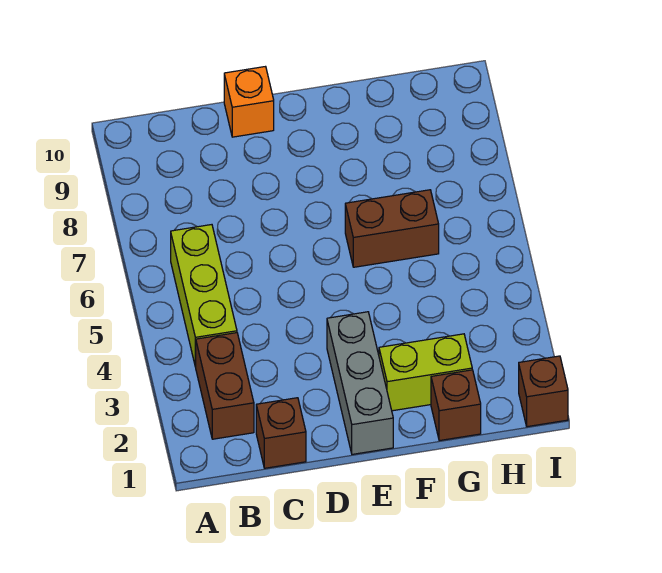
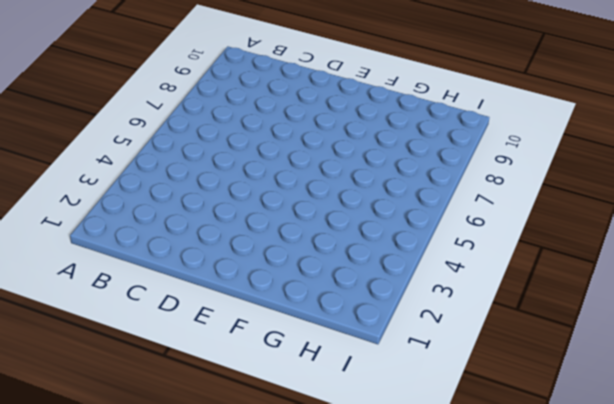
none -> brown brick B2:B3 level 1
none -> lime brick B4:B6 level 1

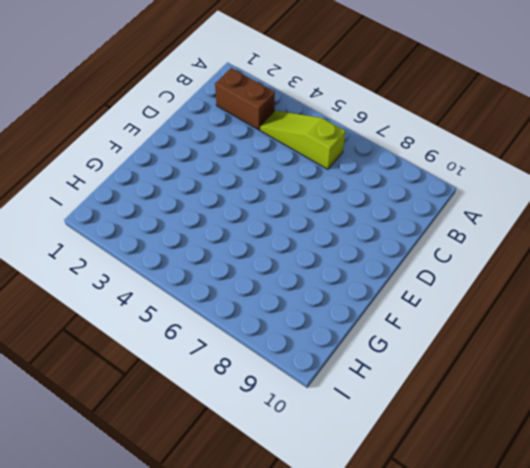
lime slope B4:B6 level 1 top 6 -> lime brick B4:B6 level 1
none -> brown brick C1 level 1
none -> orange brick D10 level 1

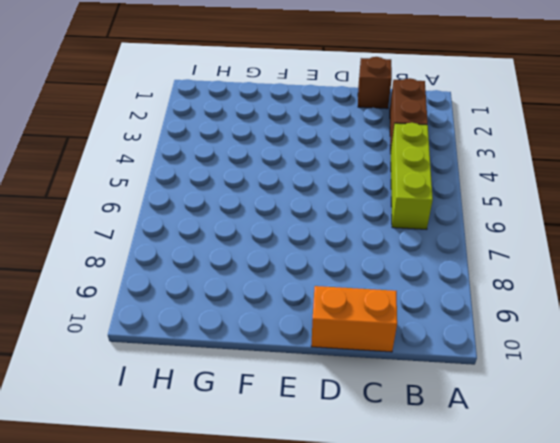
orange brick C10:D10 level 1 -> orange brick D10 level 1
none -> grey brick E1:E3 level 1
none -> lime brick F2:G2 level 1

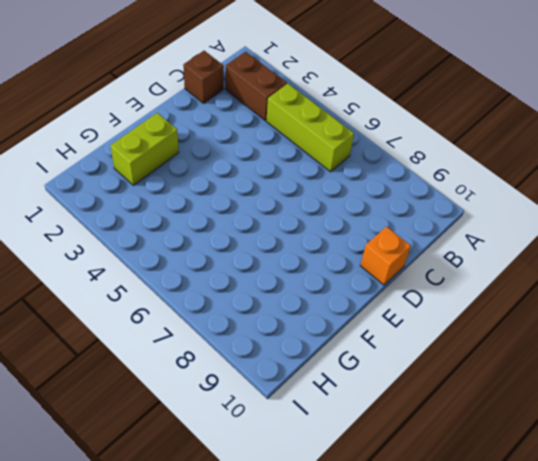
none -> grey brick E1:E3 level 1
none -> brown brick F6:G6 level 1

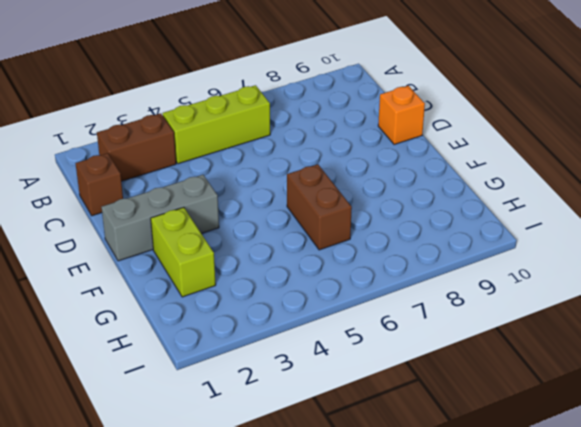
none -> brown brick G1 level 1
none -> brown brick I1 level 1

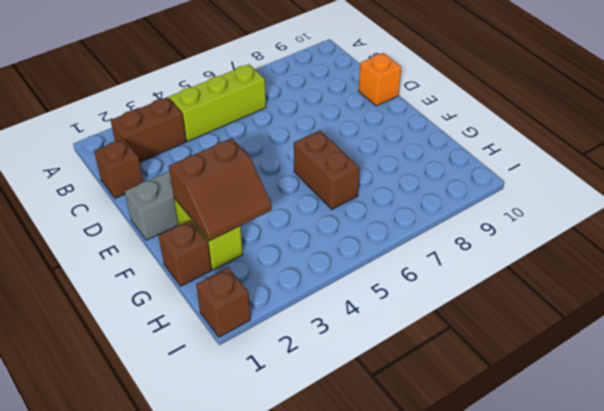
brown slope F2:G3 level 2 top F -> none

